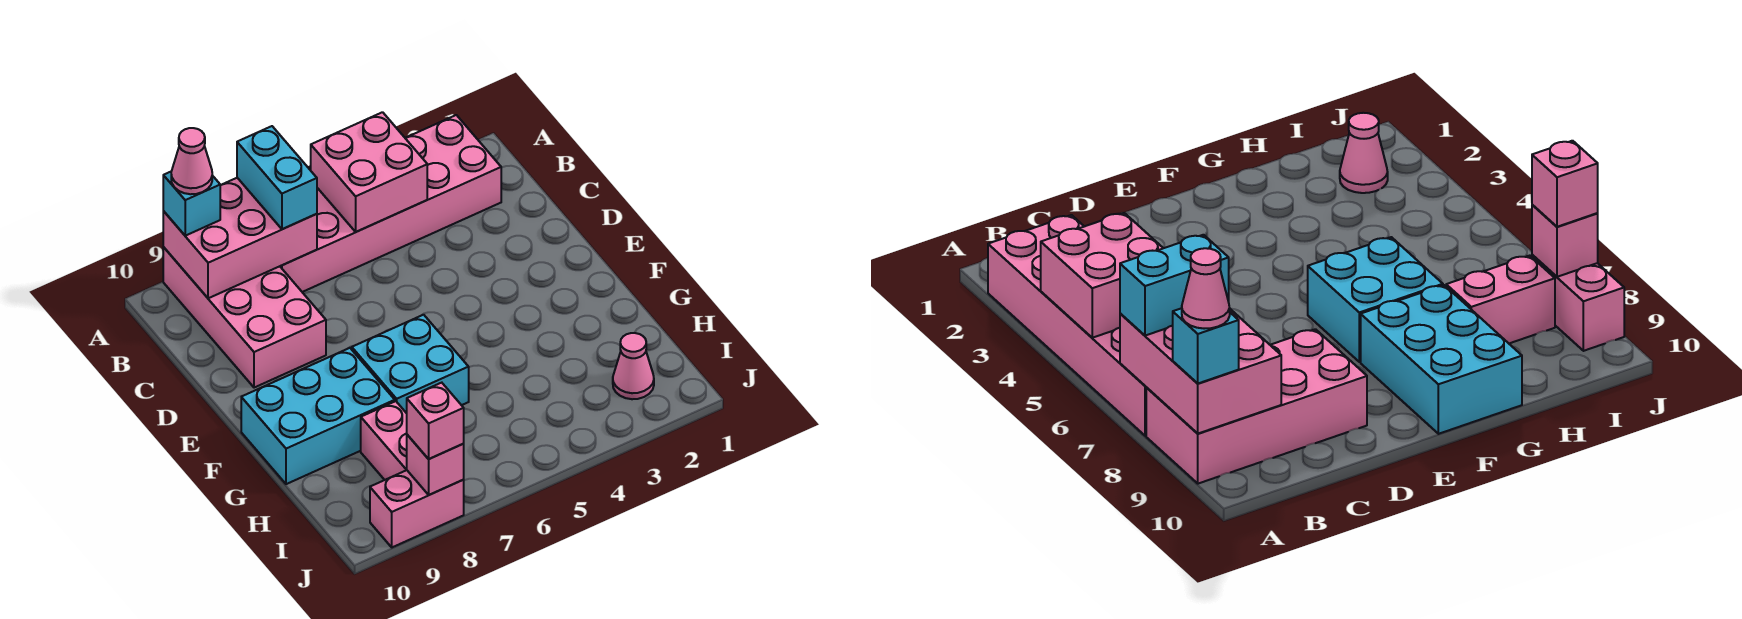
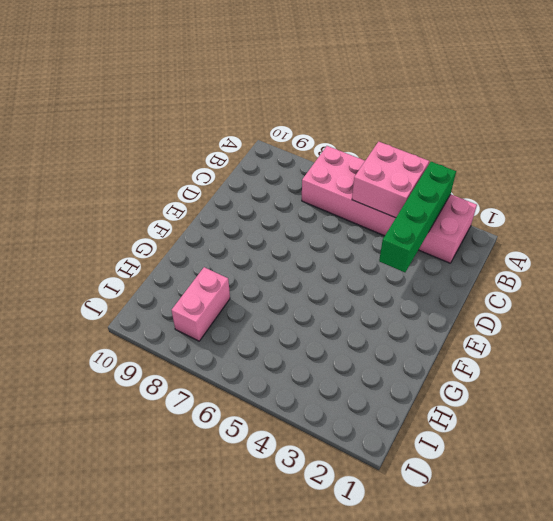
green brick A3:D3 level 2 -> none
none -> pink brick A8:D9 level 1
none -> cyan brick F6:G7 level 1
none -> cyan brick F8:G10 level 1

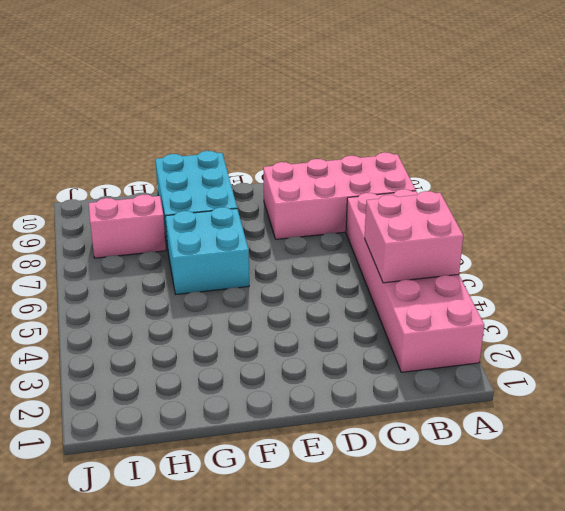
none -> pink cone I2 level 1
none -> pink brick J8:J9 level 1
none -> pink brick A7:B9 level 2

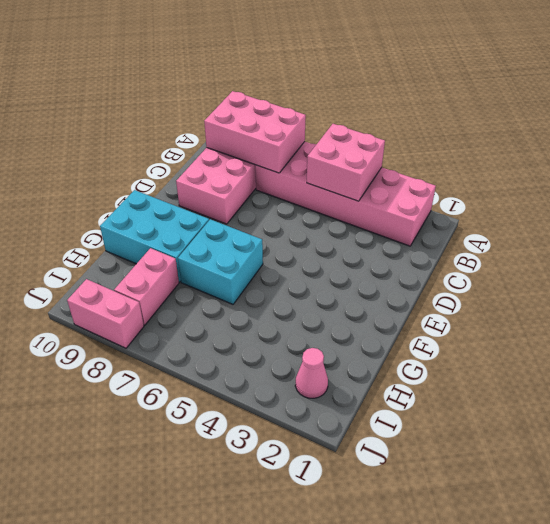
none -> pink brick J8 level 2
none -> cyan brick A7:B7 level 3
none -> cyan brick A9 level 3

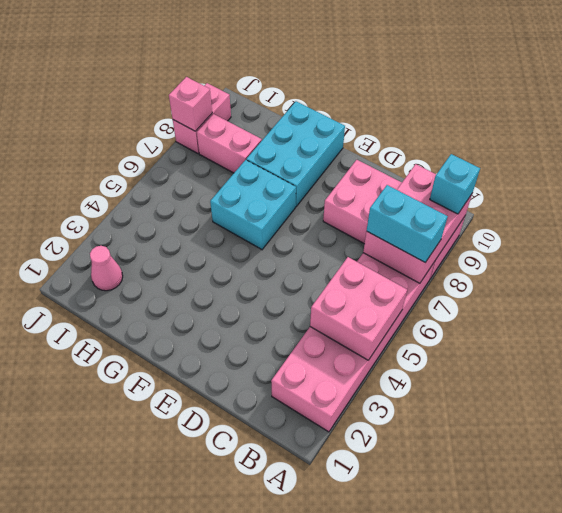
none -> pink brick J8 level 3
none -> pink cone A9 level 4

